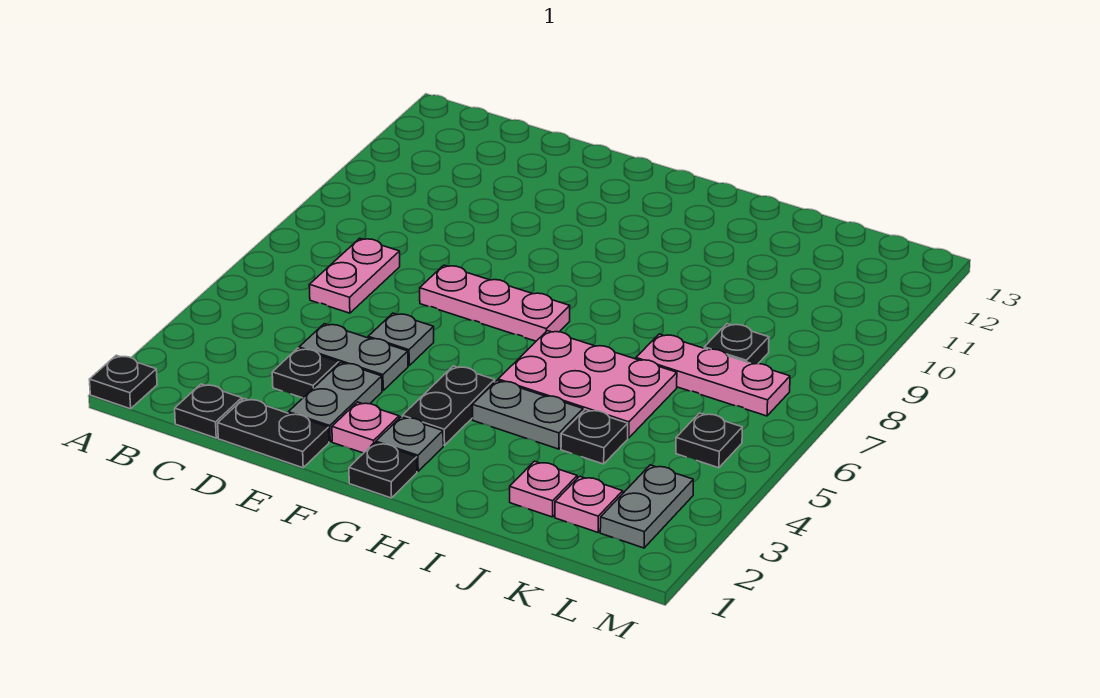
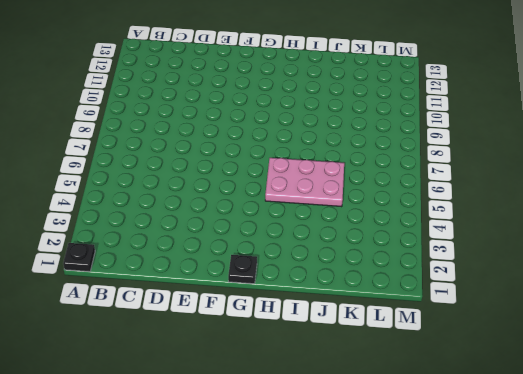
none -> black plate C1 level 1
none -> pink plate C6:C7 level 1
none -> black plate D1:E1 level 1

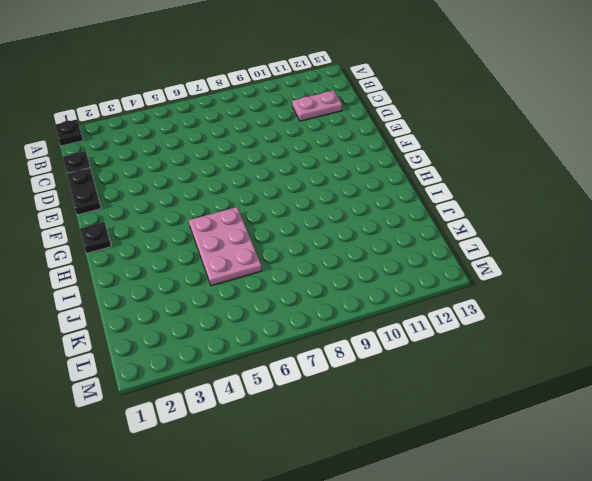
pink plate C11:C12 level 1 -> pink plate C6:C7 level 1
none -> black plate D3 level 1
none -> grey plate D4:E4 level 1
none -> grey plate E2:E3 level 1

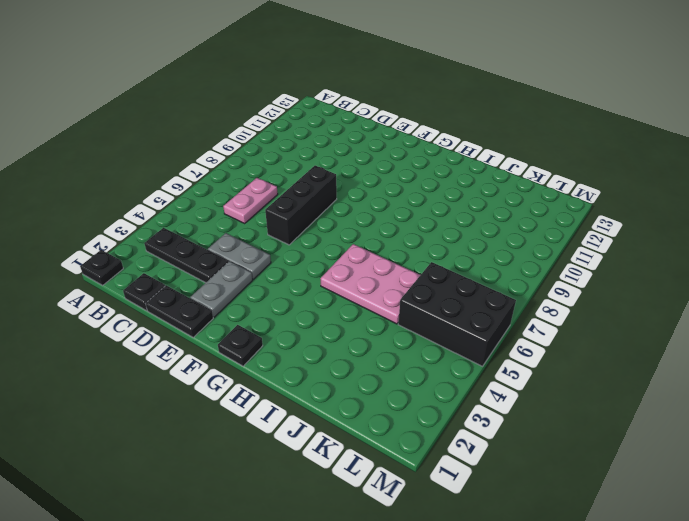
black plate B3:D3 level 1 -> black plate D3 level 1
black brick E6:E8 level 1 -> pink plate E7:G7 level 1
black brick K5:M6 level 1 -> black plate L5 level 1
none -> grey plate E5 level 1
none -> pink plate F2 level 1
none -> grey plate G2 level 1

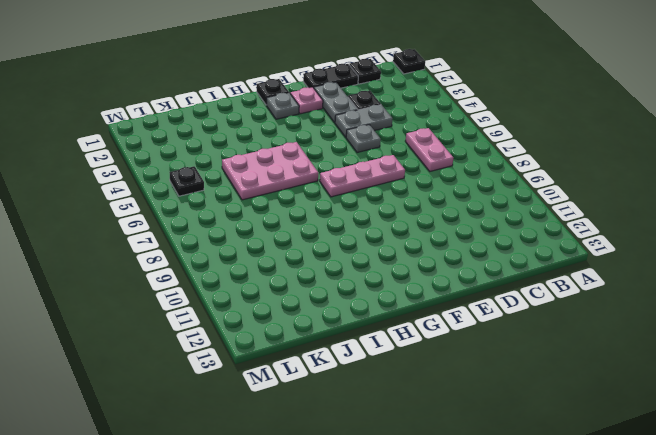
none -> black plate G3:G4 level 1
none -> grey plate H4:I4 level 1
none -> pink plate J2 level 1

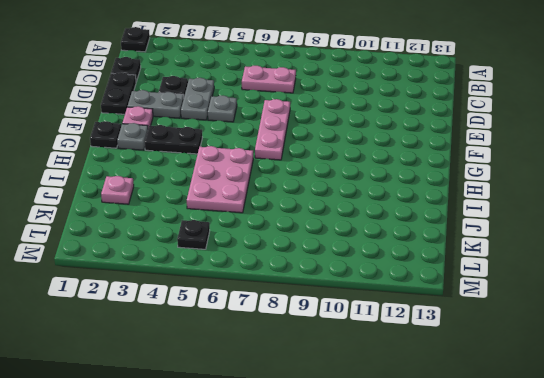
none -> grey plate H4:I4 level 1
none -> black plate J4 level 1
none -> pink plate J7:L7 level 1

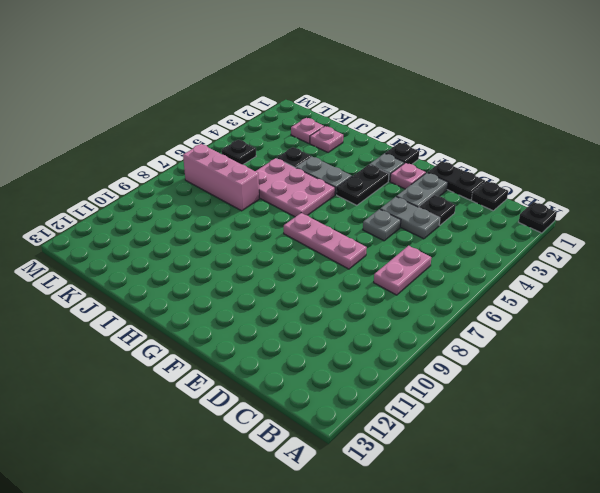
pink brick J7:L7 level 1 -> pink plate J7:L7 level 1
none -> black plate K8 level 1
none -> grey plate L2:L3 level 1

